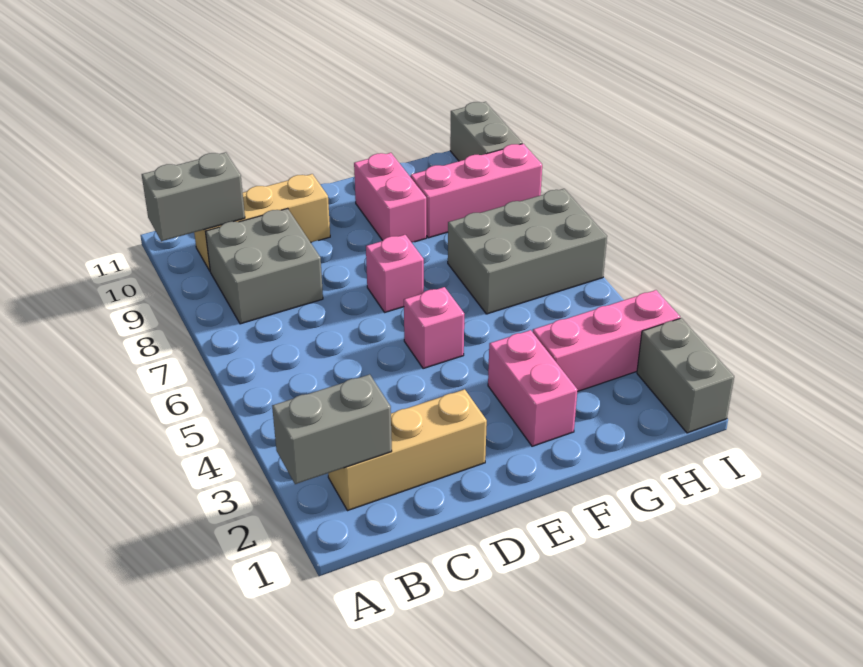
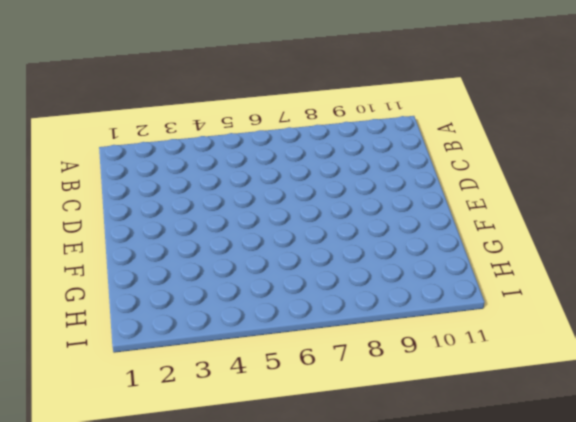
none -> tan brick B2:D2 level 1
none -> grey brick B8:C9 level 1
none -> tan brick B10:D10 level 1

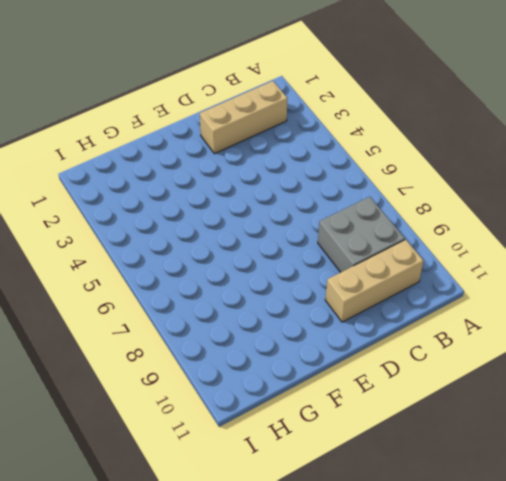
none -> pink brick E5 level 1
none -> pink brick E7 level 1
none -> pink brick F2:F3 level 1

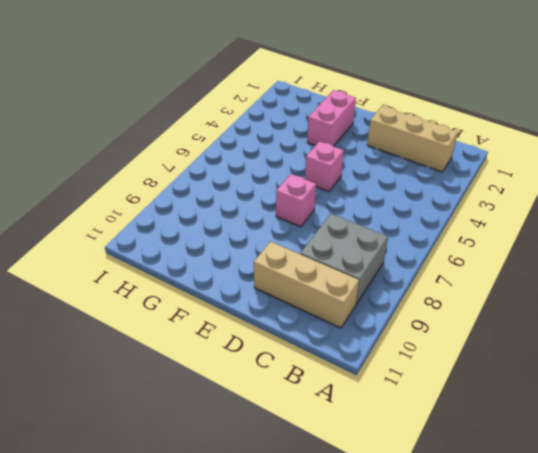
none -> pink brick F9:F10 level 1
none -> pink brick G3:I3 level 1
none -> grey brick G6:I7 level 1

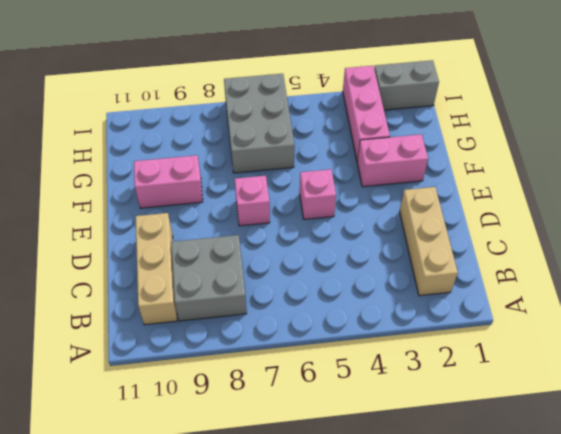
none -> pink brick G9:I9 level 1
none -> grey brick I10:I11 level 1
none -> grey brick A2:B2 level 2

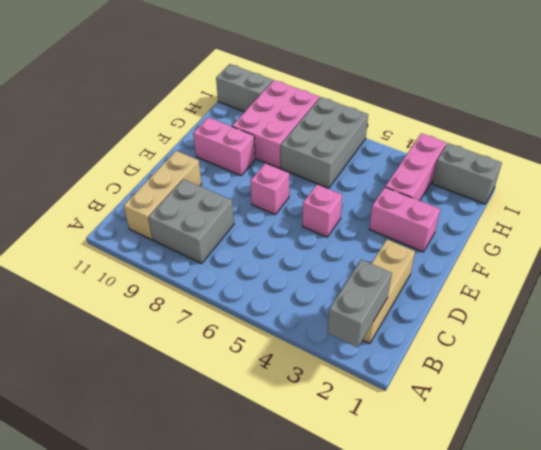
pink brick G8:I9 level 1 -> pink brick G9:I9 level 1
none -> grey brick A10:B10 level 2

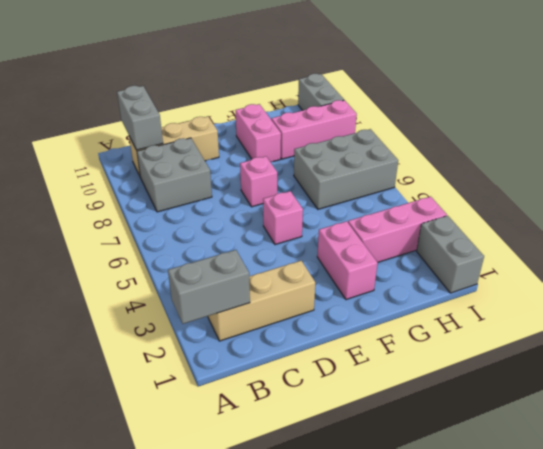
grey brick B10:B11 level 2 -> grey brick A10:B10 level 2

